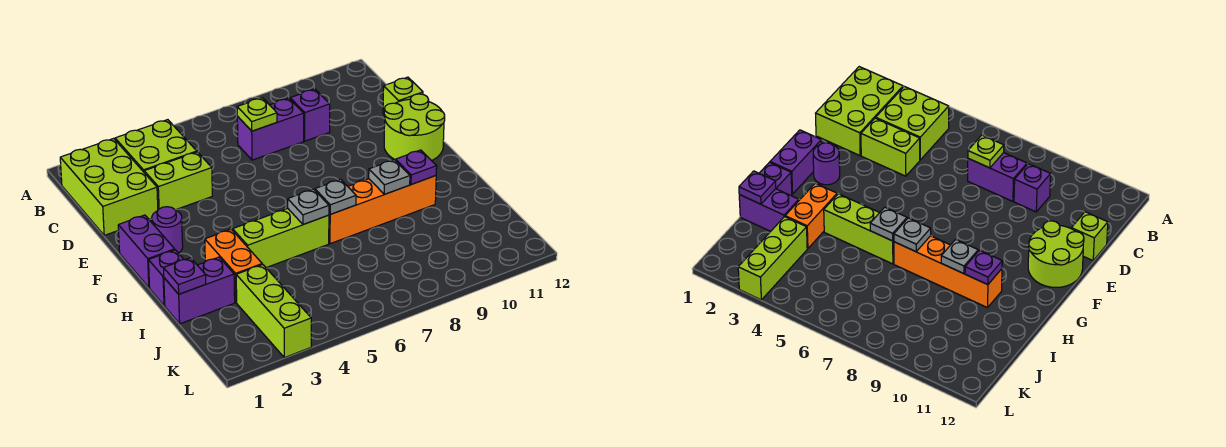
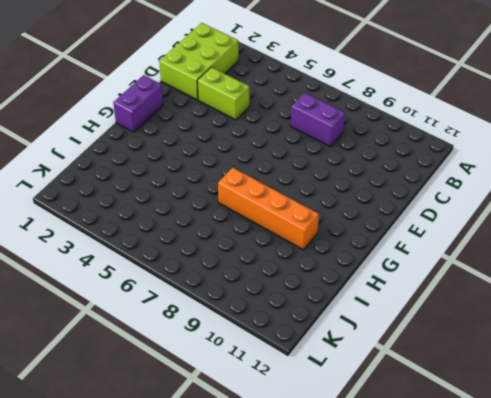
none -> lime brick B3:C4 level 1
none -> purple brick C9 level 1
none -> lime brick D12 level 1

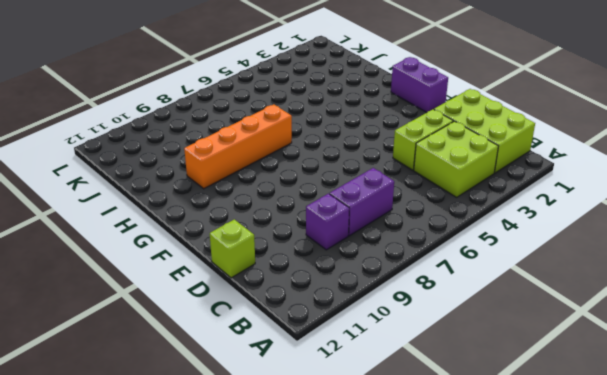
none -> lime round brick E11:F12 level 1
none -> purple round brick F2 level 1
none -> purple brick H1 level 1

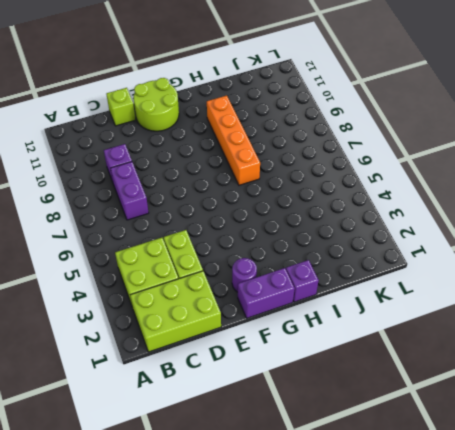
none -> orange brick H3:I3 level 1
none -> lime brick H4:H6 level 1
none -> purple brick I1:I2 level 1

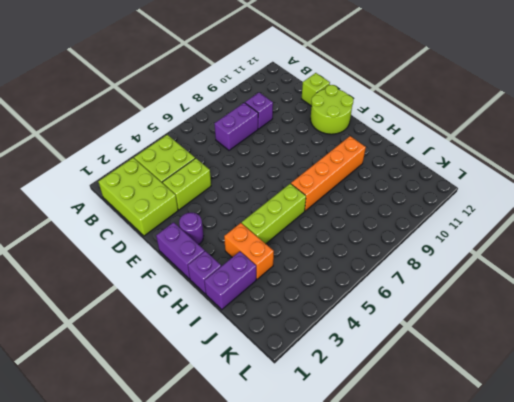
none -> lime brick J3:L3 level 1
none -> lime plate C7 level 2
none -> grey plate H6 level 2

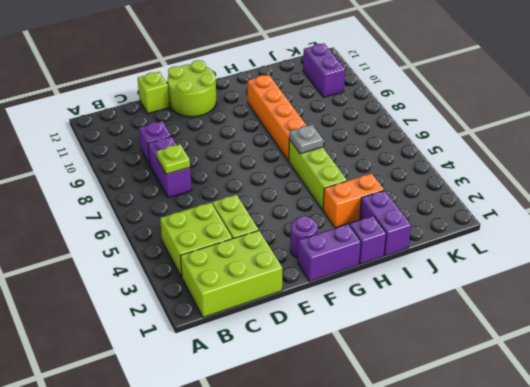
purple brick K10:K11 level 1 -> none
none -> lime brick J3:L3 level 1
none -> grey plate H7 level 2
none -> grey plate H9 level 2

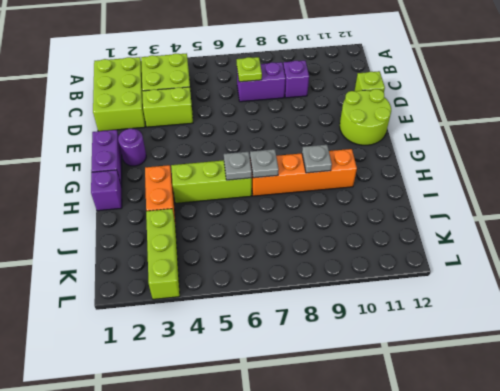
none -> purple brick I1:I2 level 1
none -> purple plate H10 level 2
none -> purple plate I1 level 2

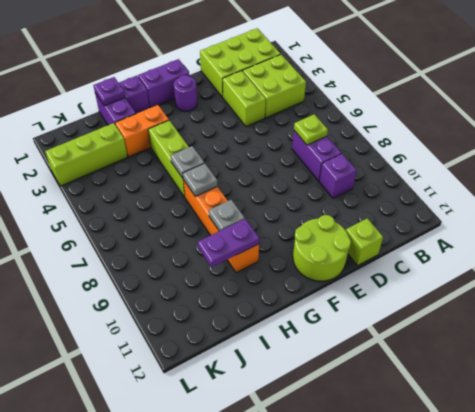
purple plate H10:I10 level 2 -> purple plate H10 level 2

